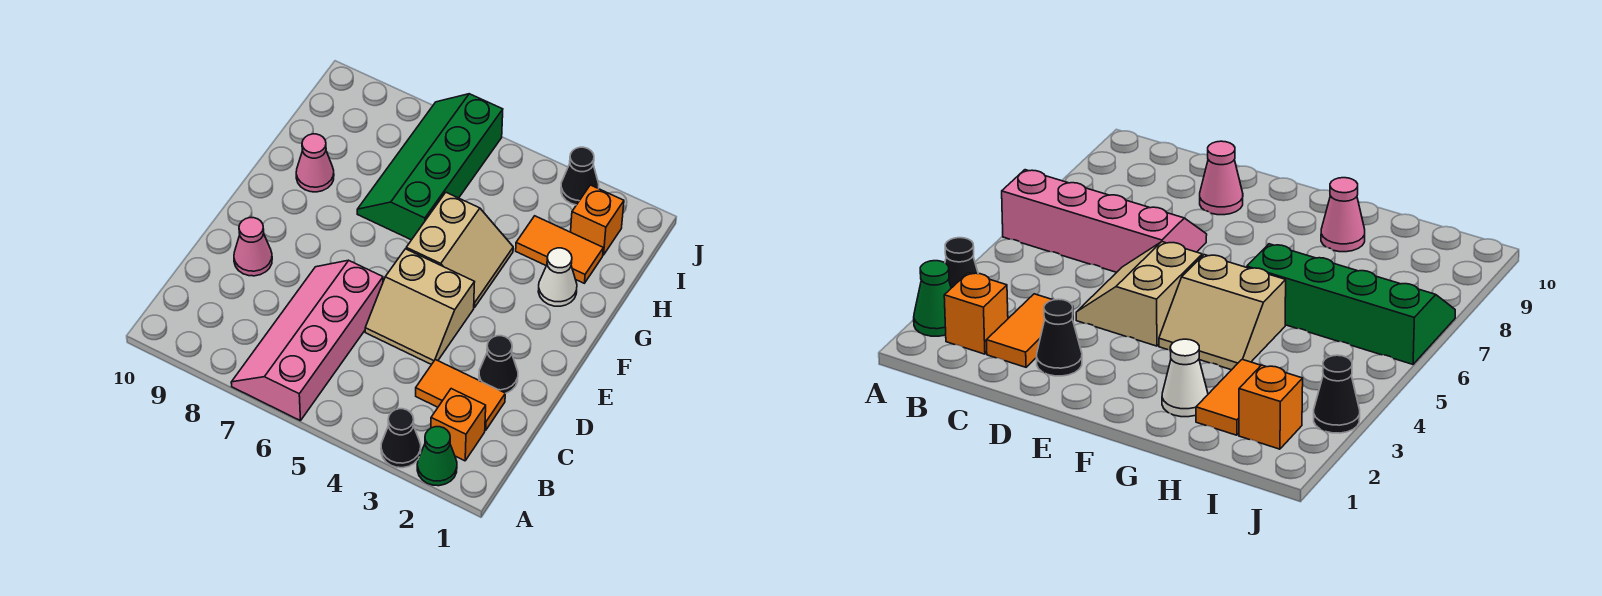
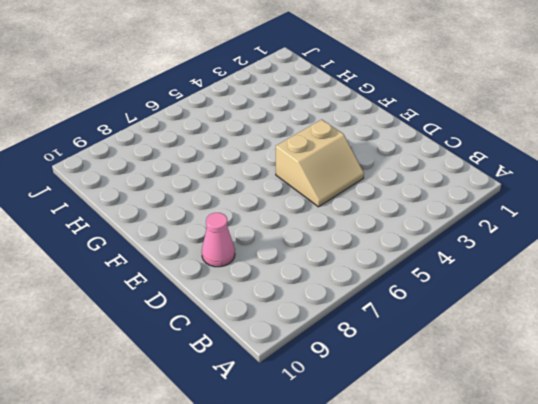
none -> green cone A2 level 1
none -> black cone A3 level 1
none -> pink slope A6:D7 level 1 top 6

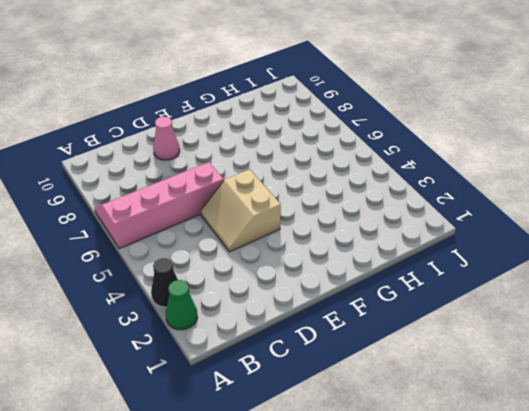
none -> orange brick B2 level 1
none -> orange tile C2:C3 level 1
none -> black cone D2 level 1

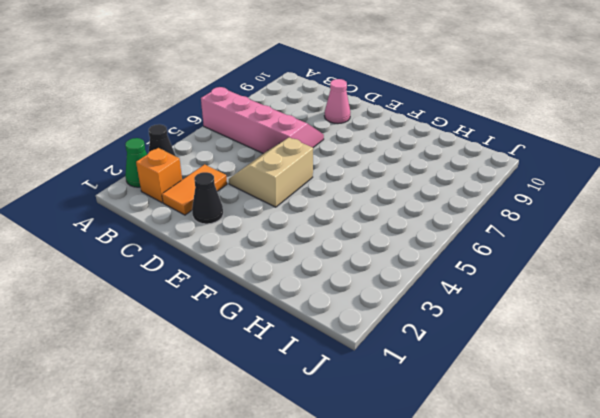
none -> tan slope F4:G5 level 1 top 5
none -> white cone G2 level 1
none -> green slope G6:J7 level 1 top 6

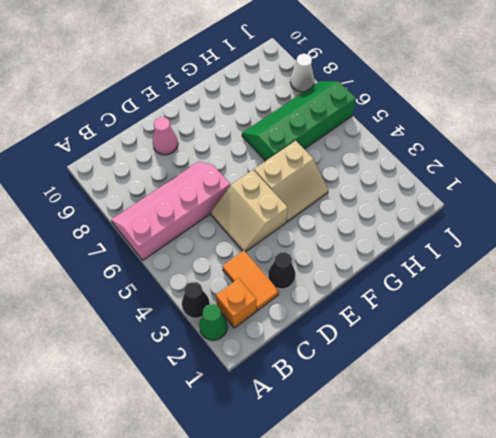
white cone J8 level 1 -> white cone G2 level 1
none -> pink cone G9 level 1
none -> orange tile H2:H3 level 1
none -> orange brick I2 level 1

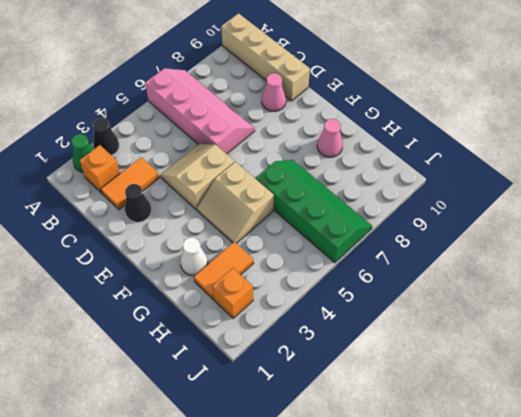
tan brick A10:D10 level 1 -> none
none -> black cone J3 level 1

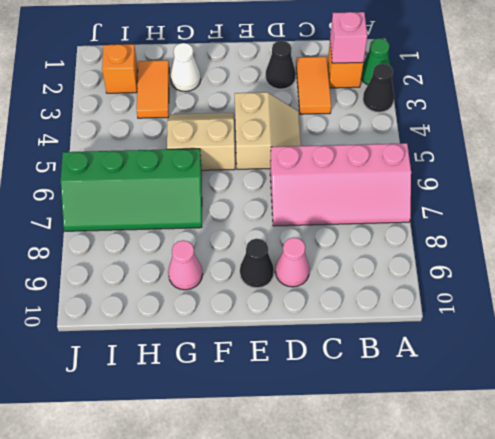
pink brick B2 level 2 -> none
black cone E9 level 1 -> black cone J3 level 1

